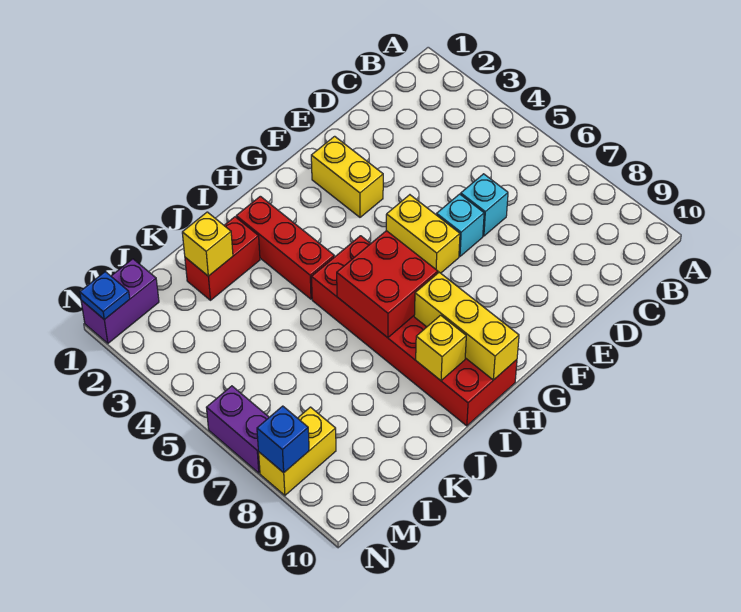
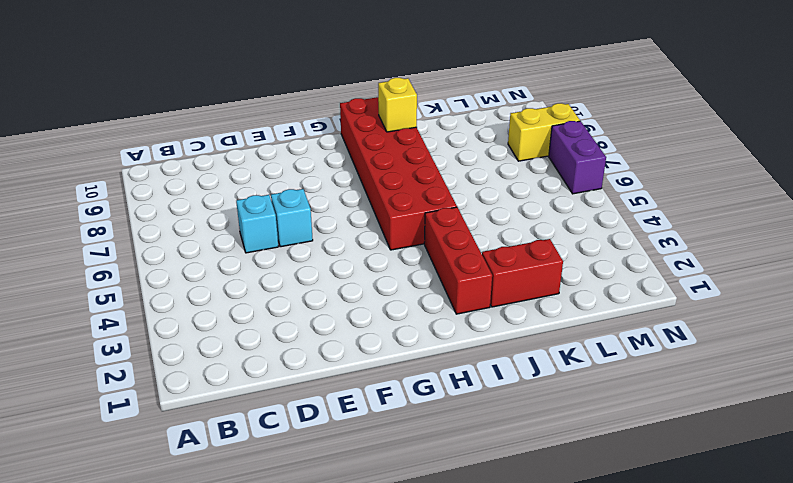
none -> yellow brick F2:F3 level 1
none -> yellow brick F5:F6 level 1
none -> purple brick M1:N1 level 1

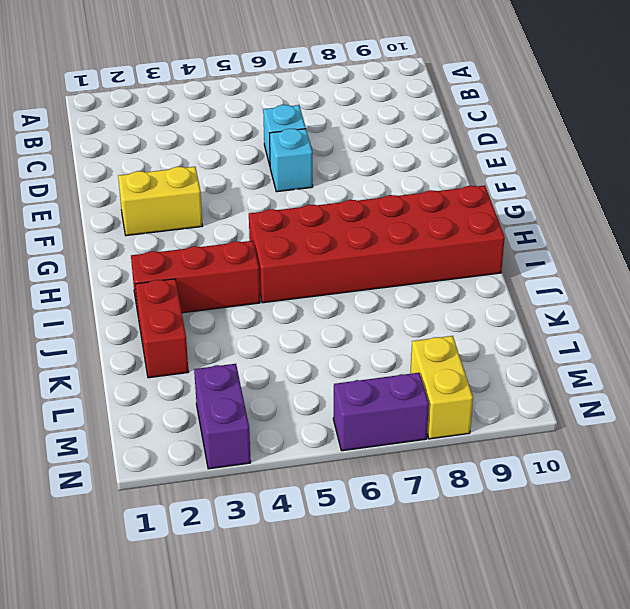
purple brick M3:N3 level 1 -> purple brick M1:N1 level 1
none -> yellow brick F5:F6 level 1
none -> red brick H6:I7 level 2
none -> yellow brick H8:H10 level 2

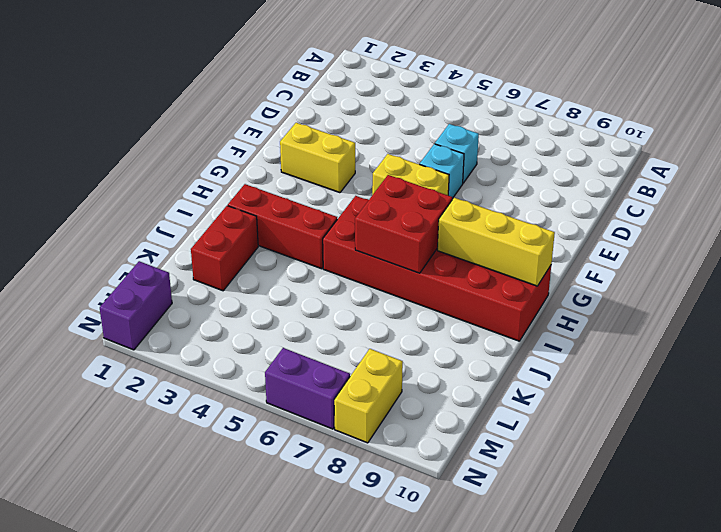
none -> yellow brick I9 level 2
none -> yellow brick K2 level 2
none -> blue plate N1 level 2

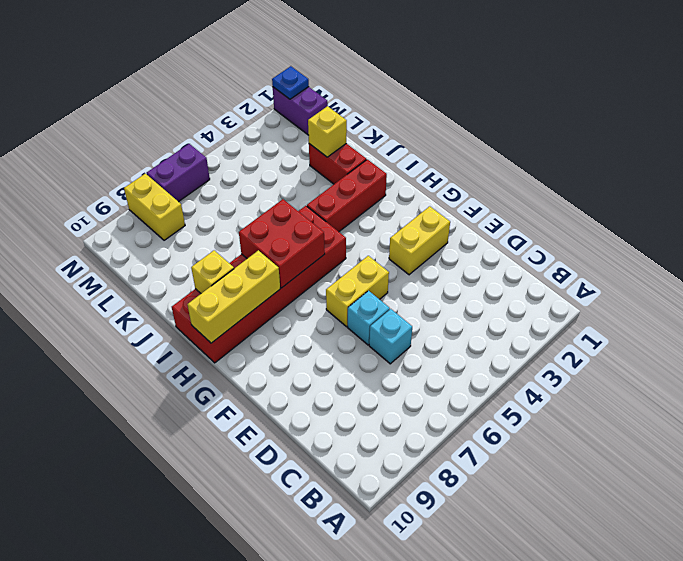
none -> blue brick N8 level 2

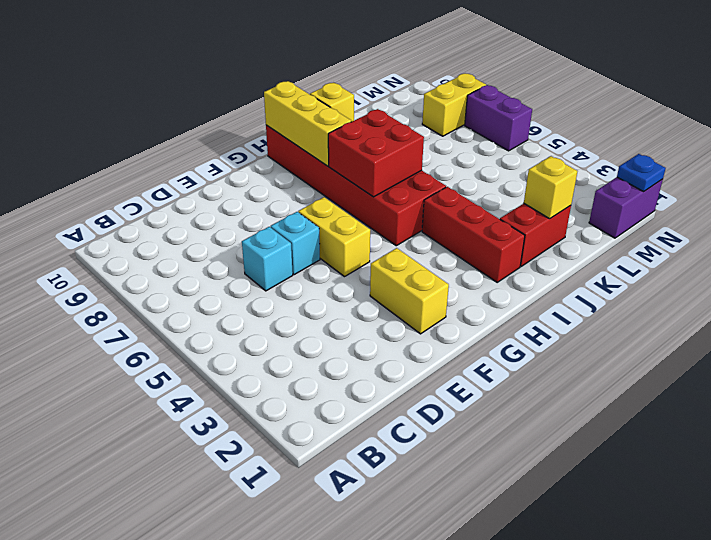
none -> blue brick N8 level 2

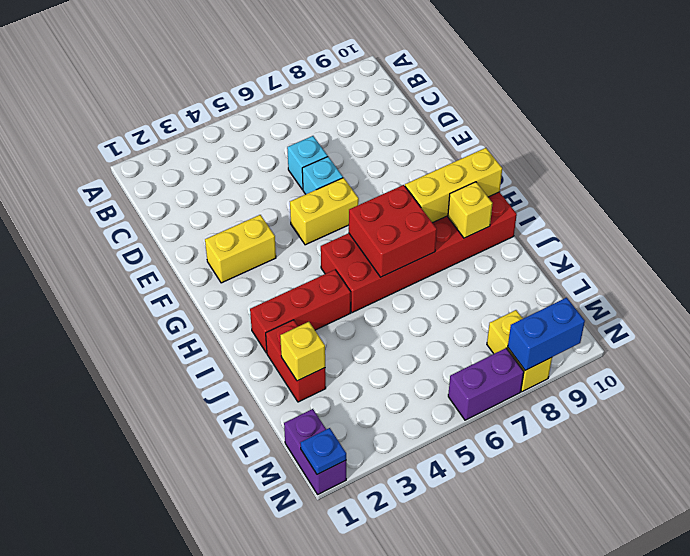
blue brick N8:N9 level 2 -> blue brick N8 level 2

